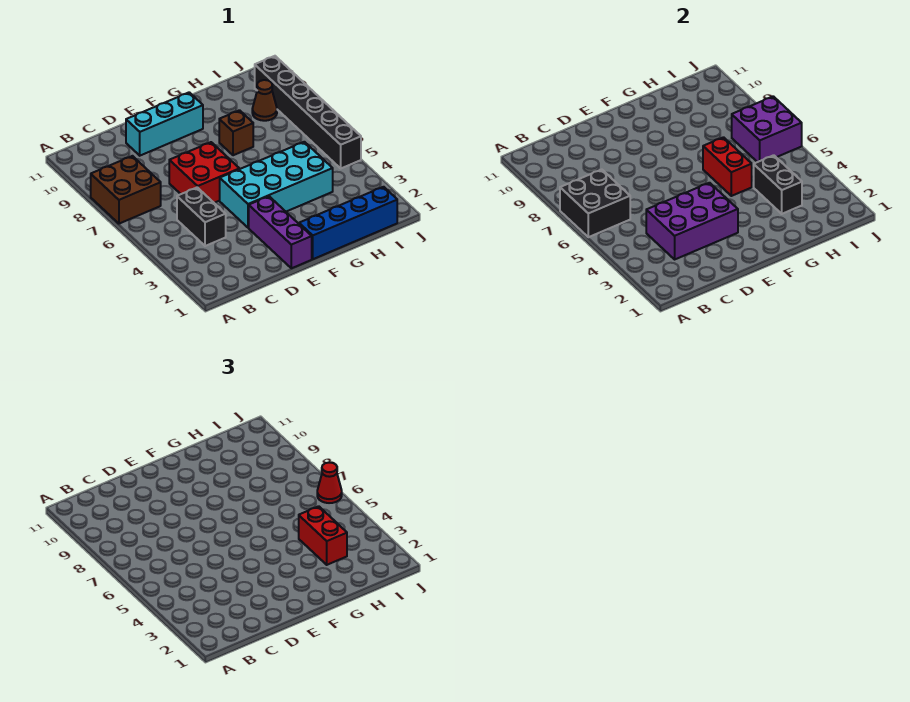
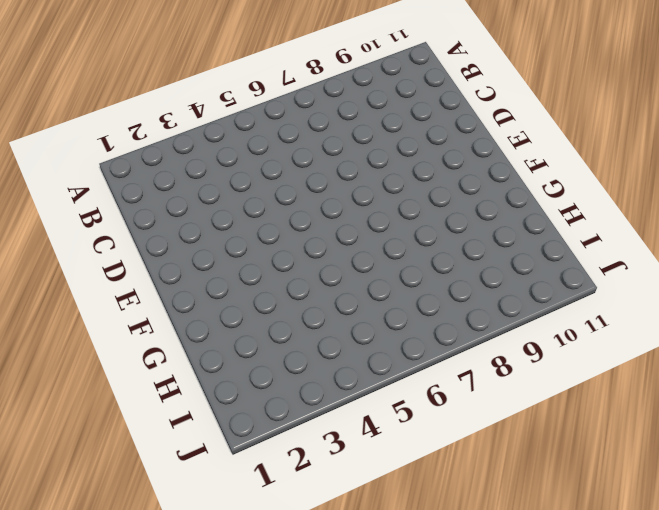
none -> brown brick A7:B8 level 1
none -> black brick C4:C5 level 1
none -> red brick D6:E7 level 1

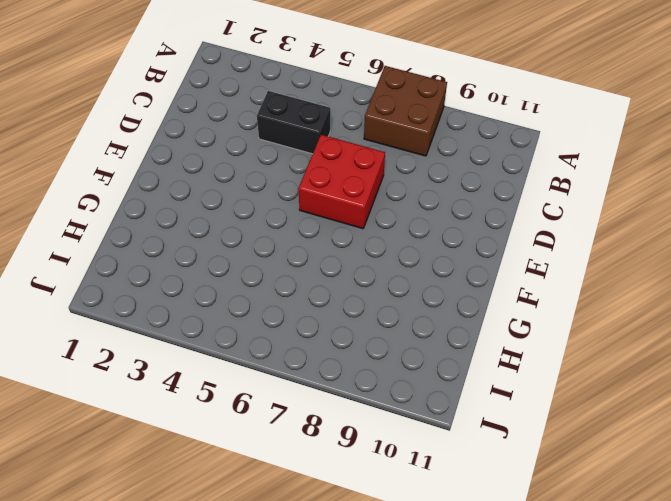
none -> cyan brick D10:F10 level 1
none -> purple brick E1:E3 level 1
none -> cyan brick E4:H5 level 1

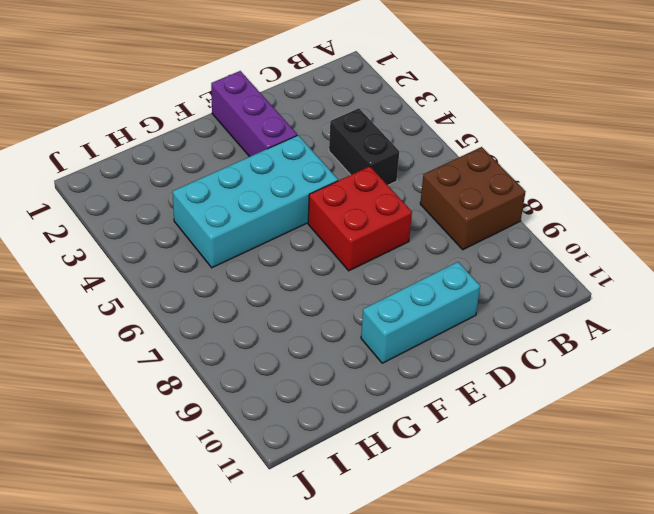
none -> blue brick F1:I1 level 1
none -> brown brick G8 level 1
none -> brown cone I9 level 1

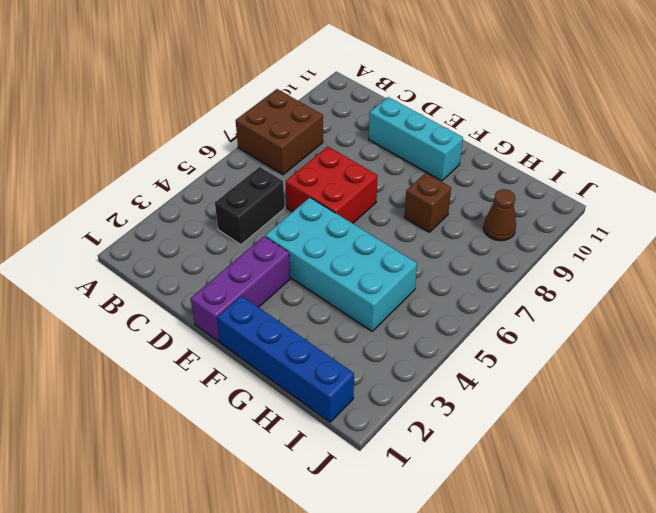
none -> black brick J5:J10 level 1
none -> black brick A6:B7 level 2
none -> purple brick C3:E4 level 2

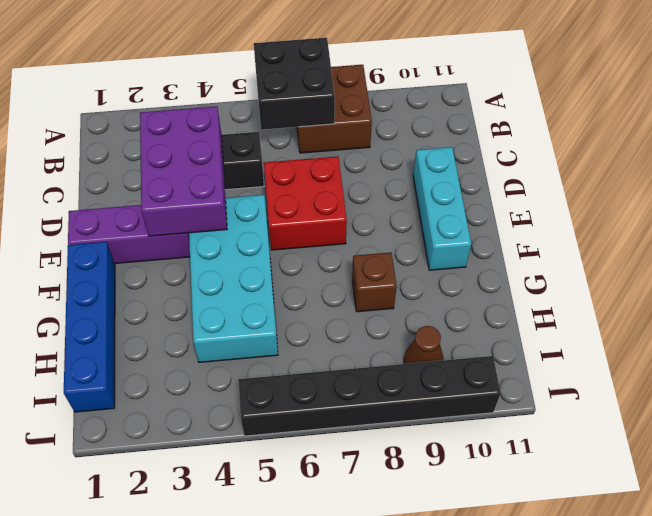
none -> red brick G5:G6 level 2
none -> black brick H3:H4 level 2
none -> purple brick I6:J7 level 2

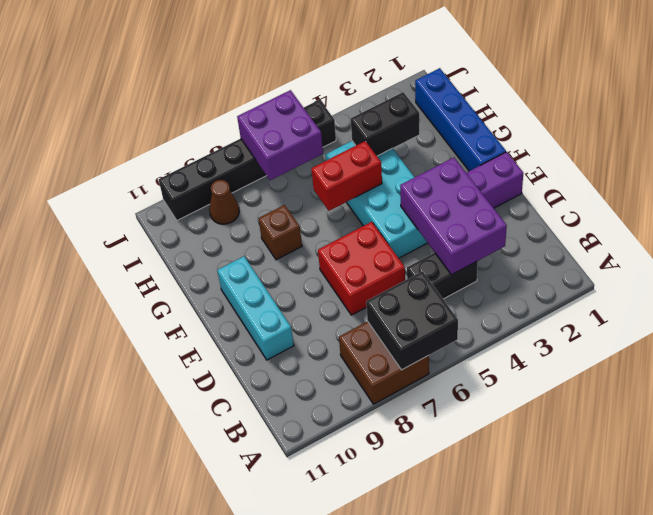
none -> red brick H3:H4 level 3
none -> red cone J6 level 3

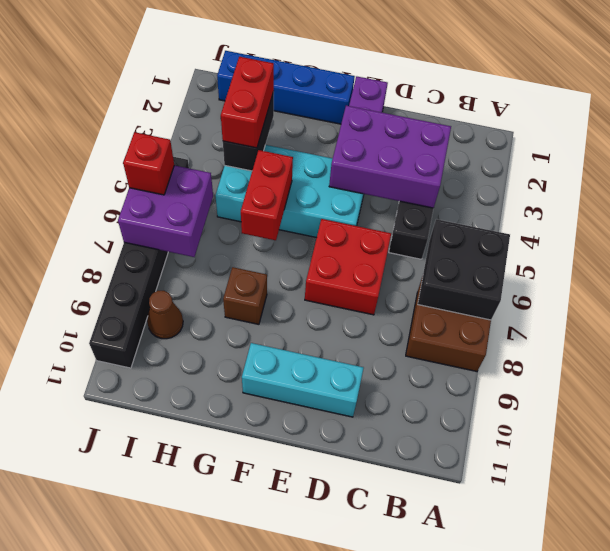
red brick J6 level 3 -> red cone J6 level 3

